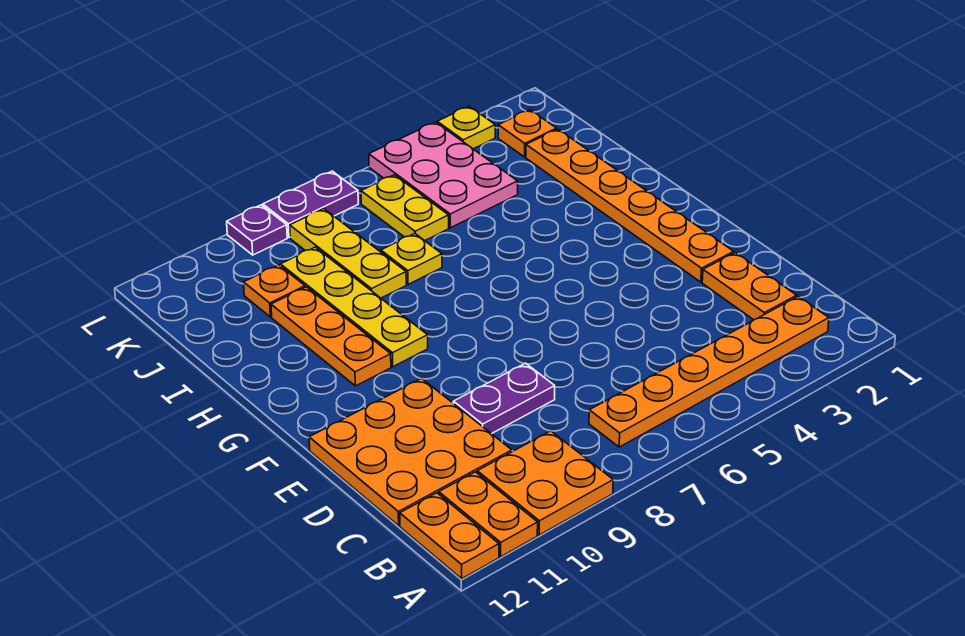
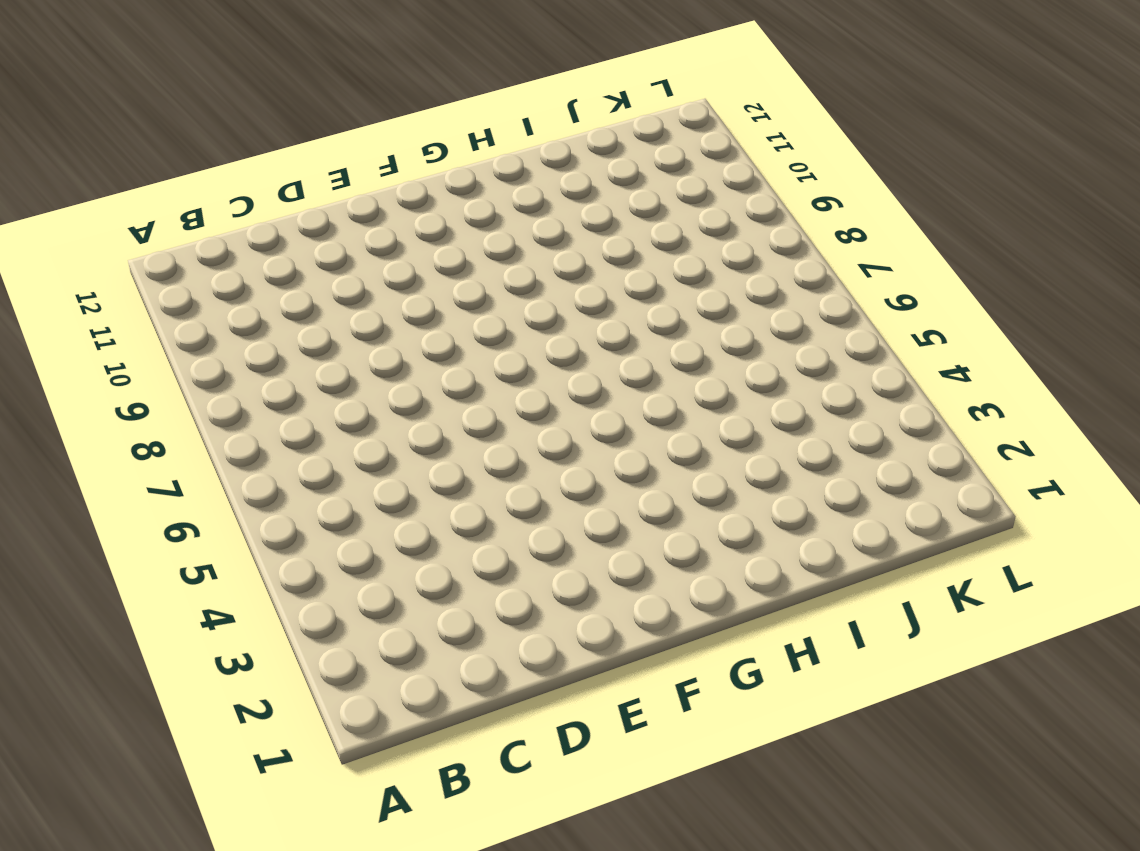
none -> orange plate A9:B10 level 1
none -> orange plate A11:B11 level 1
none -> orange plate A12:B12 level 1

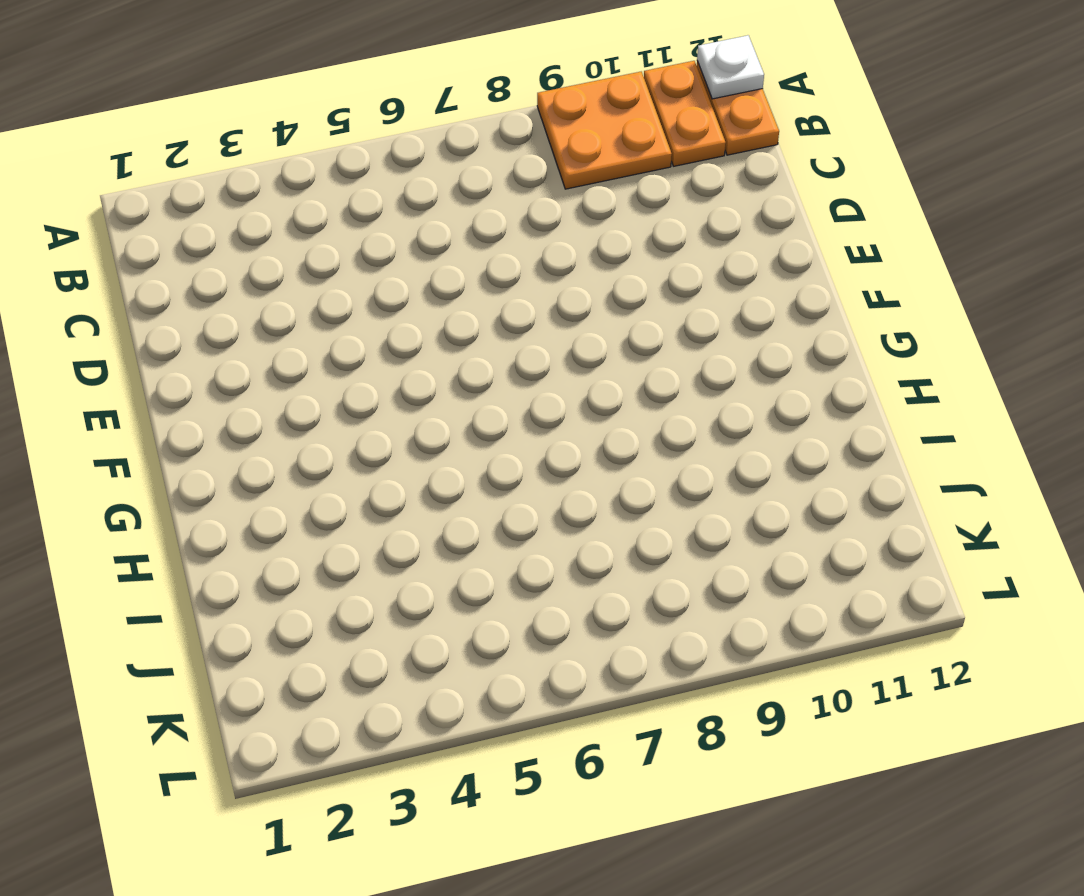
white plate A12 level 2 -> none
none -> orange plate B2:B7 level 1
none -> orange plate C2:D2 level 1
none -> orange plate C10:E12 level 1

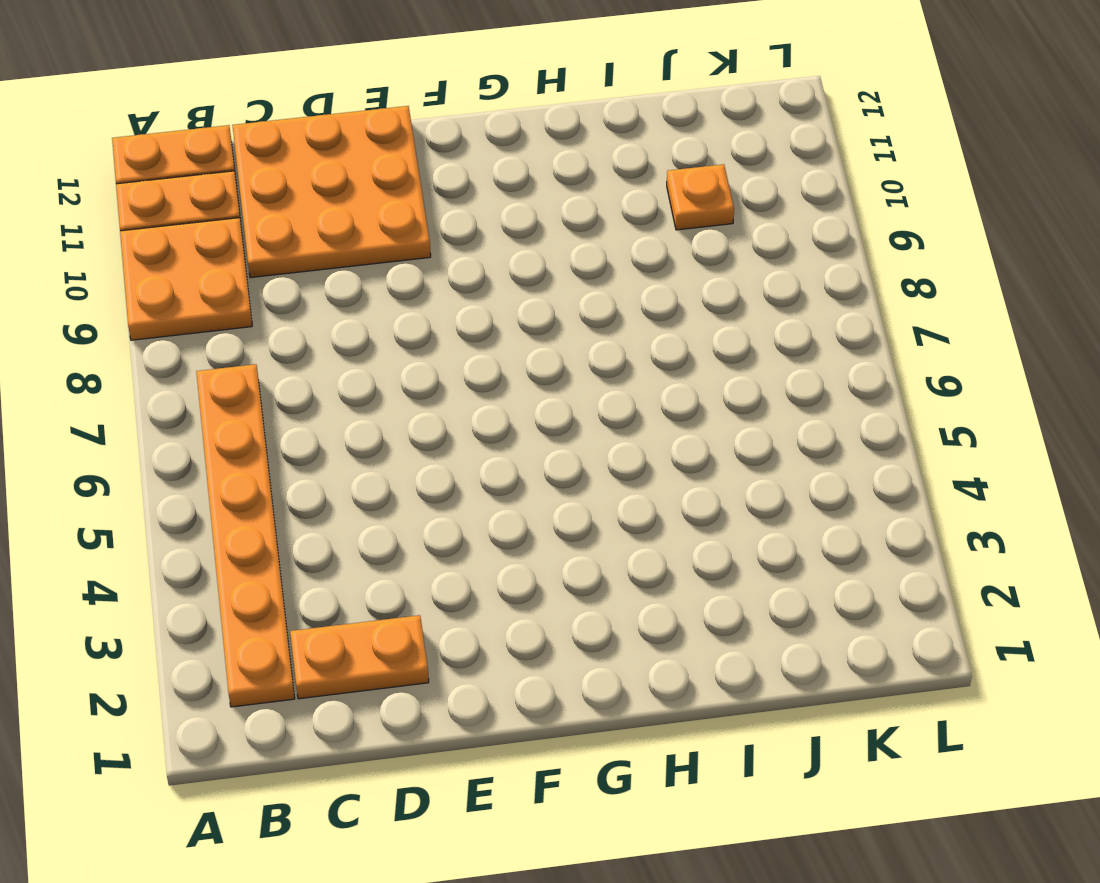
none -> purple plate D8:D9 level 1
none -> orange plate E2:J2 level 1
none -> yellow plate G9:J9 level 1

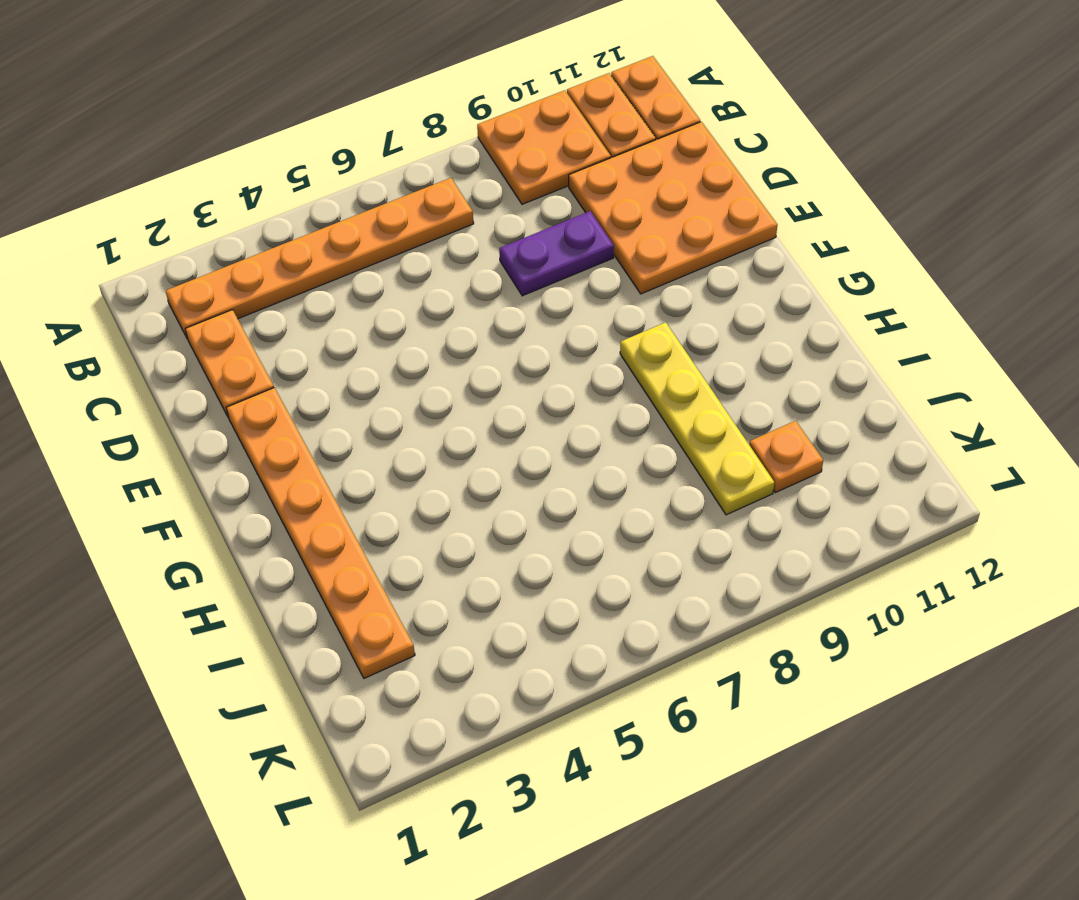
none -> orange plate G10:I10 level 1
none -> yellow plate I7 level 1
none -> yellow plate I8:K8 level 1

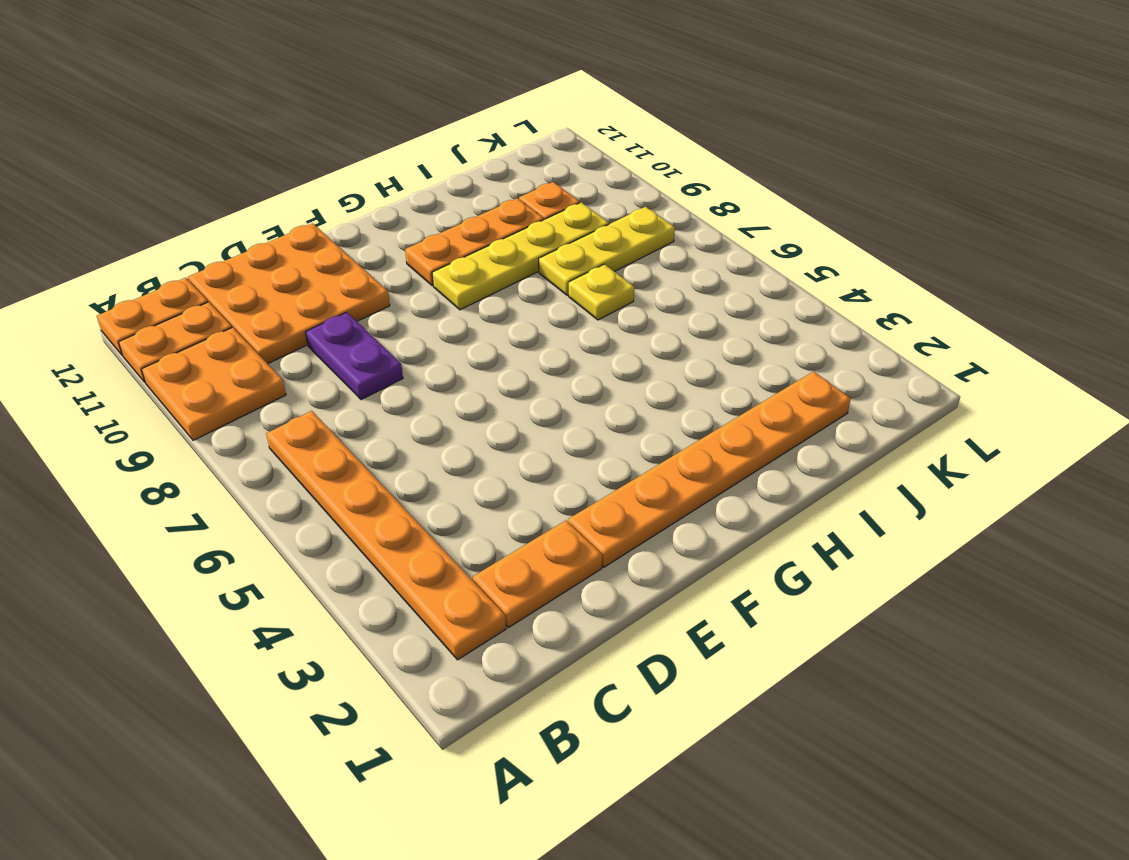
none -> pink plate J4:L5 level 1
none -> yellow plate J6:K6 level 1
none -> orange plate K2 level 1

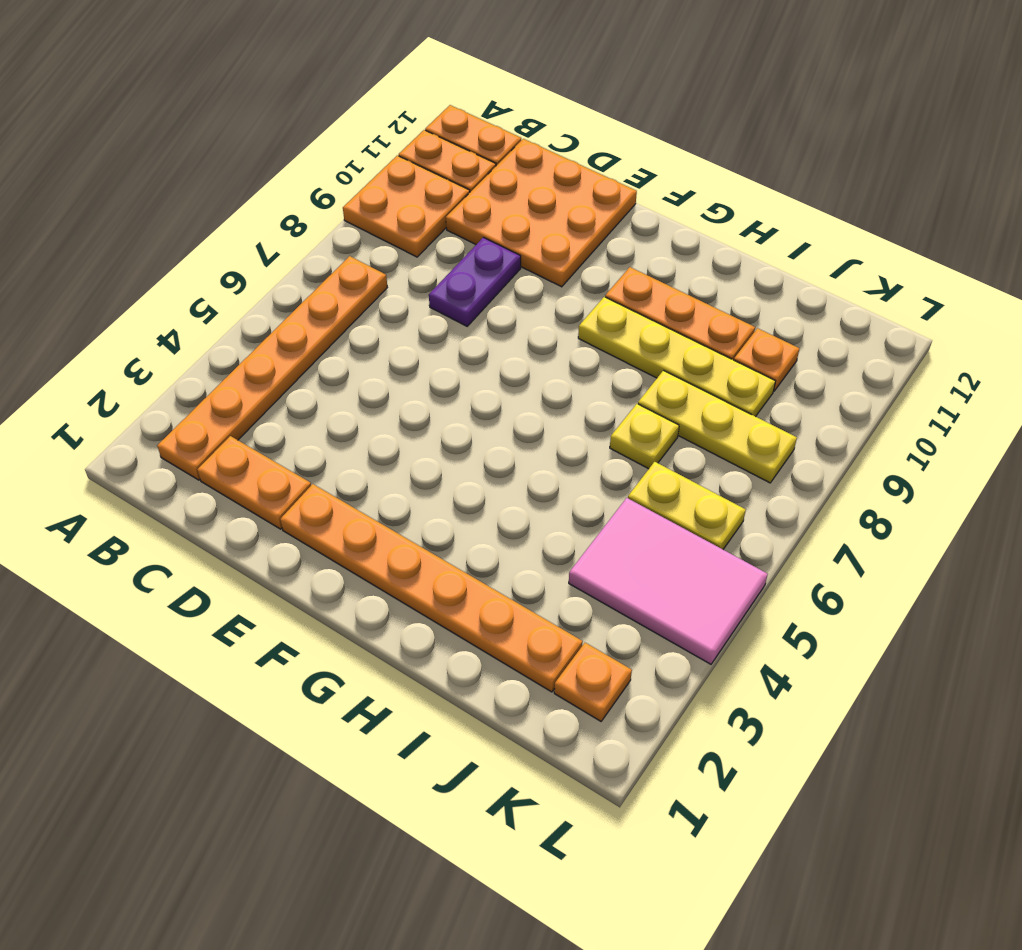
pink tile J4:L5 level 1 -> pink plate J4:L5 level 1
none -> yellow plate L3 level 1
none -> purple plate L7:L8 level 1
none -> purple plate L9 level 1

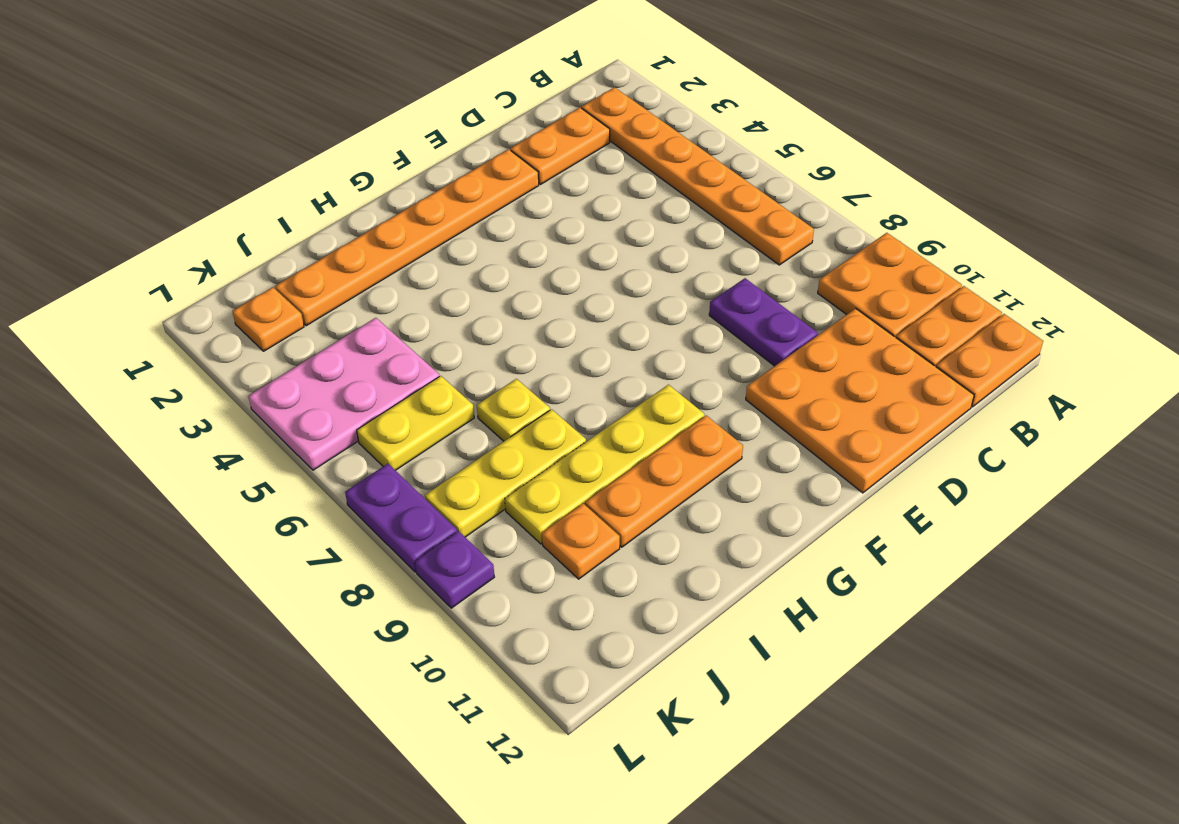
none -> yellow plate L3 level 1

